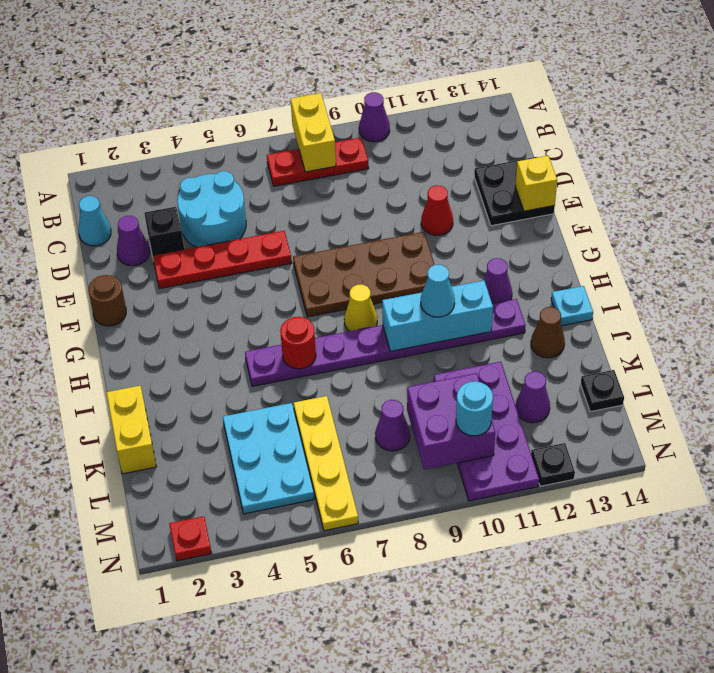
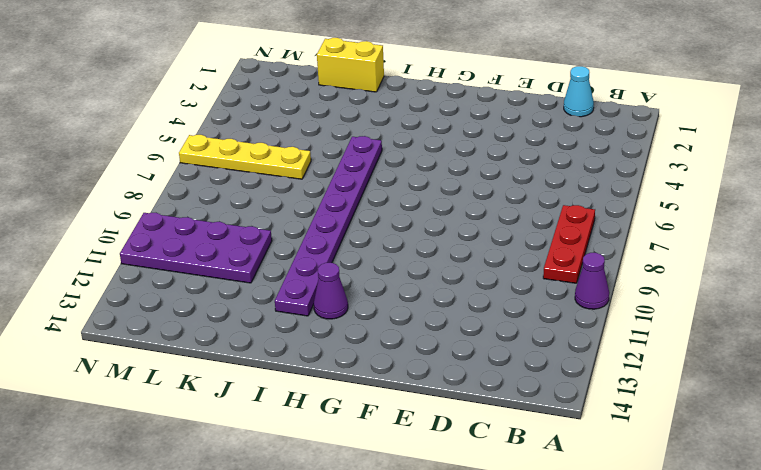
none -> cyan round brick C4:D5 level 1
none -> purple cone D2 level 1
none -> black brick D3 level 1
none -> black plate D13:E14 level 1

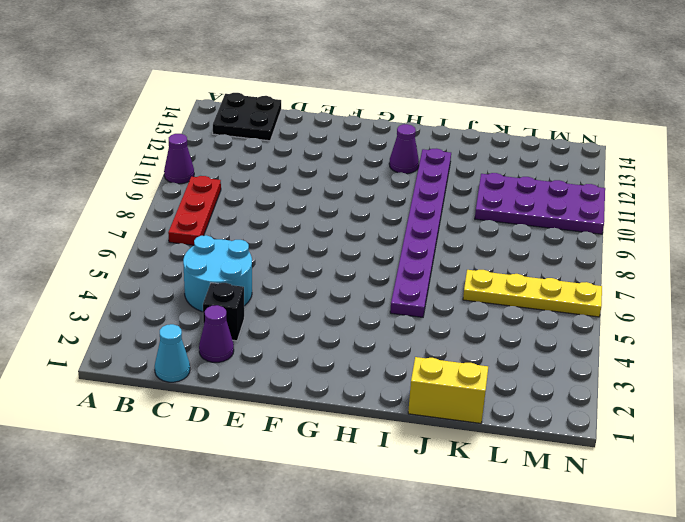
black plate B13:C14 level 1 -> black plate D13:E14 level 1
none -> red plate E3:E6 level 1
none -> red cone E11 level 1
none -> brown round brick F1 level 1
none -> brown plate F7:G10 level 1

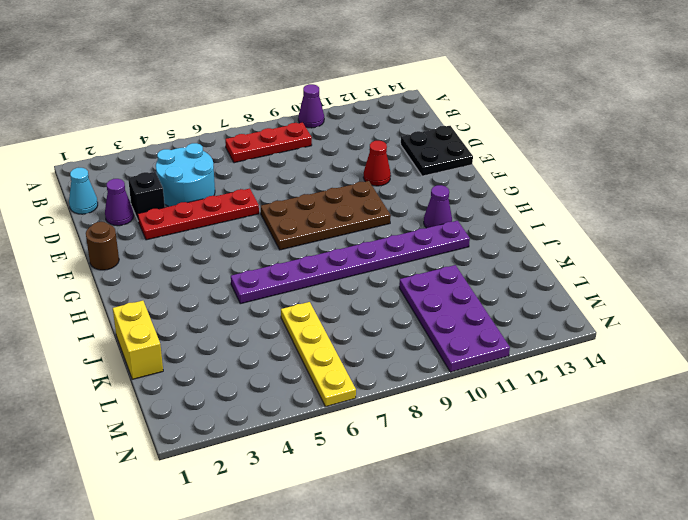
none -> yellow cone H8 level 1
none -> cyan plate I14 level 1
none -> brown cone J13 level 1
none -> cyan plate K4:M5 level 1

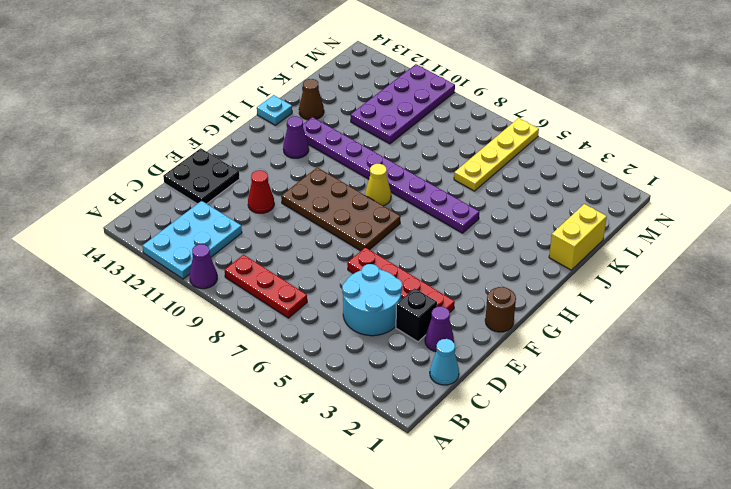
cyan plate A11:C12 level 1 -> cyan plate K4:M5 level 1
none -> purple cone L8 level 1
none -> purple cone L12 level 1
none -> black plate L14 level 1
none -> red plate N2 level 1

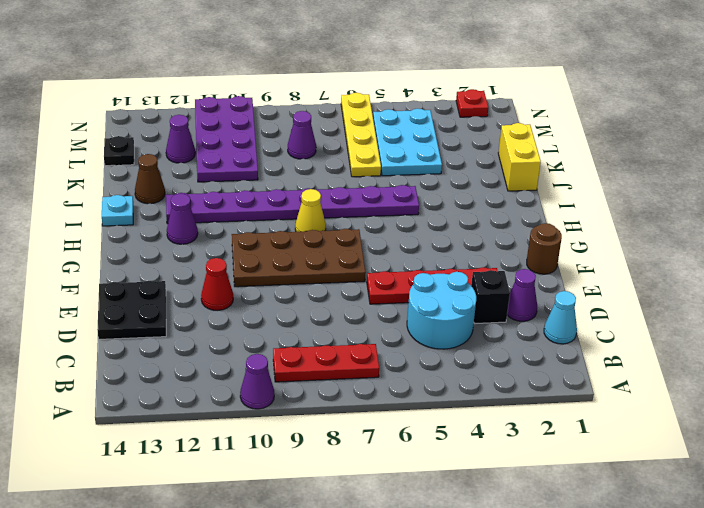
none -> black plate N12 level 1
none -> yellow brick A8:B8 level 2
none -> yellow brick E14 level 2
none -> red round brick I6 level 2

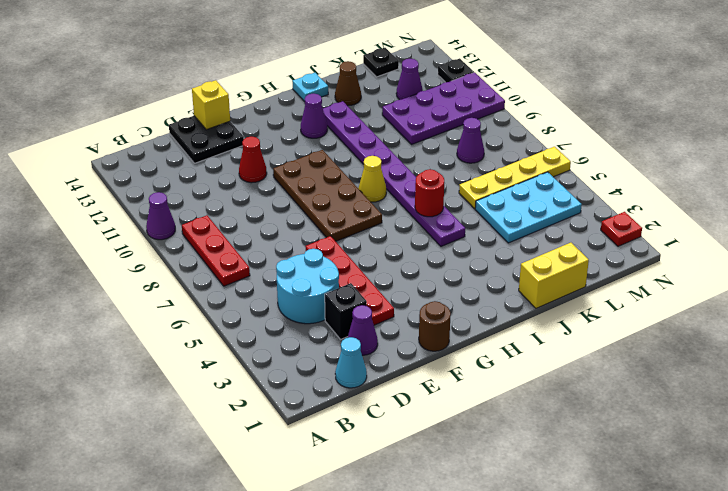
none -> yellow brick A8:B8 level 2
none -> cyan brick I9:I11 level 2
none -> purple brick L9:M10 level 2
none -> cyan cone I10 level 3

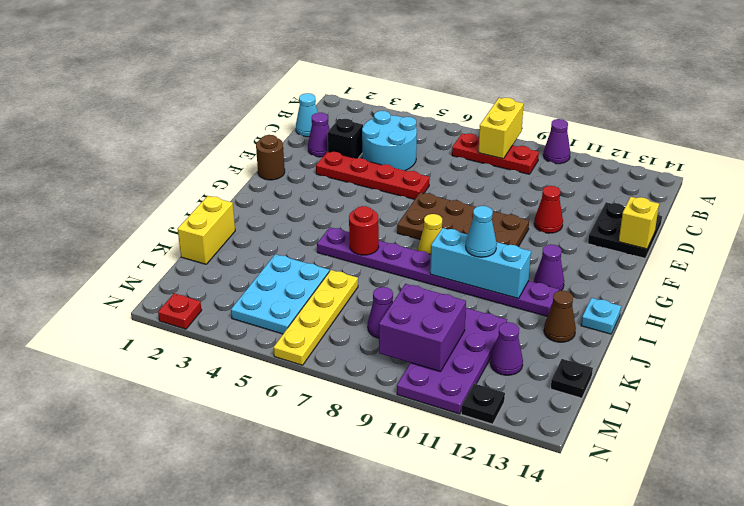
none -> cyan round brick M10 level 3

